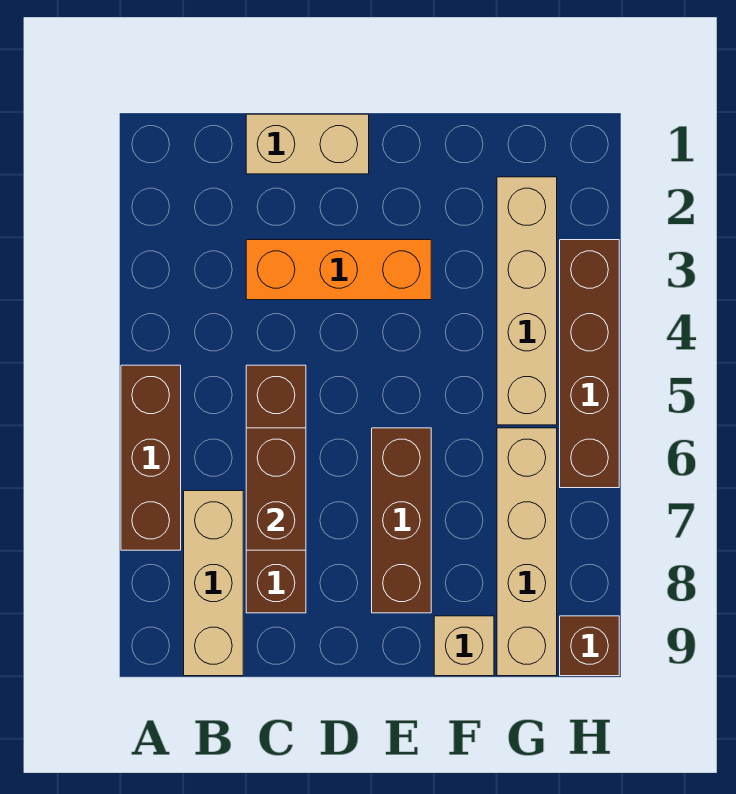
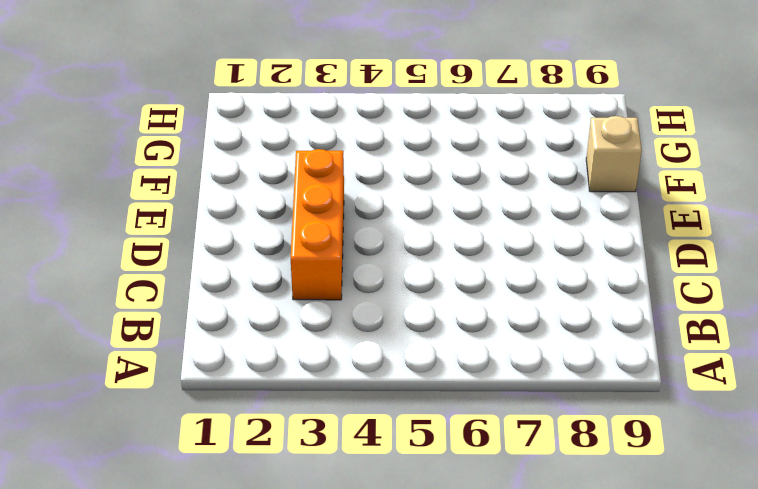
none -> brown brick A5:A7 level 1
none -> tan brick B7:B9 level 1
none -> tan brick C1:D1 level 1

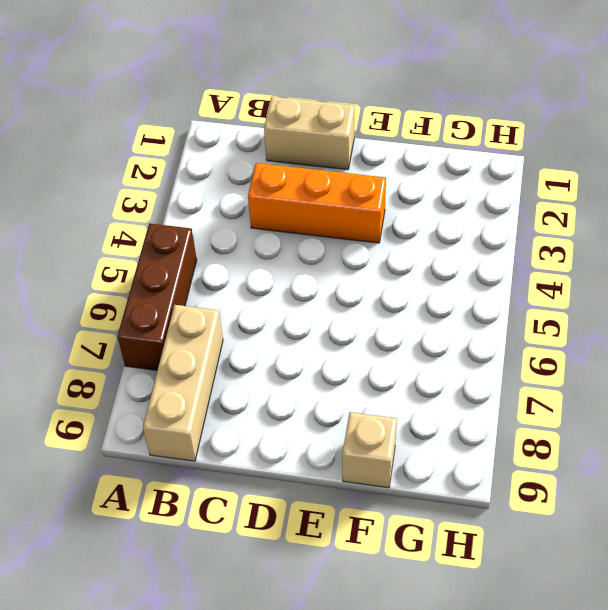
none -> brown brick C5:C8 level 1
none -> brown brick E6:E8 level 1
none -> tan brick G2:G5 level 1

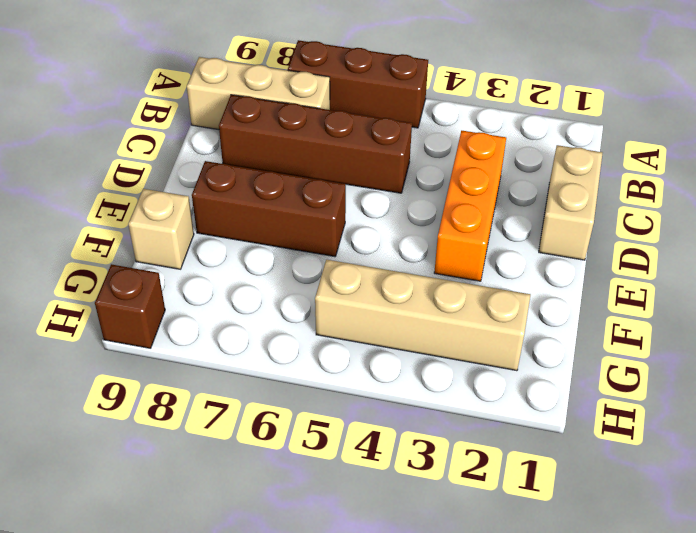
none -> tan brick G6:G9 level 1
none -> brown brick H3:H6 level 1
none -> brown brick C6:C7 level 2

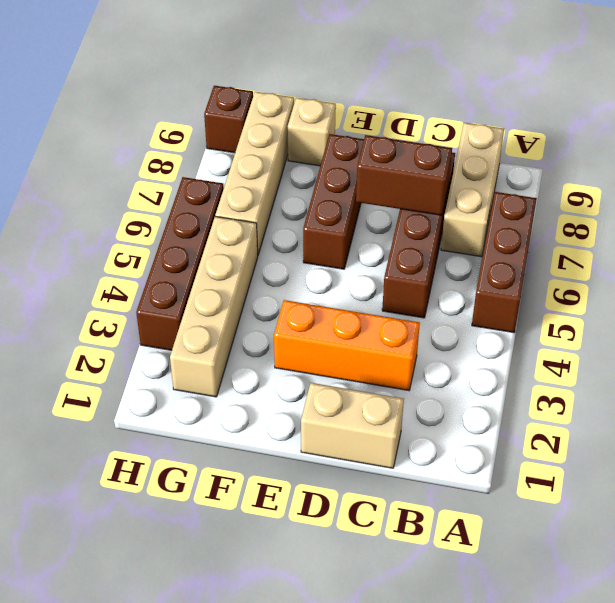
brown brick C7:D7 level 2 -> brown brick C6:C7 level 2

